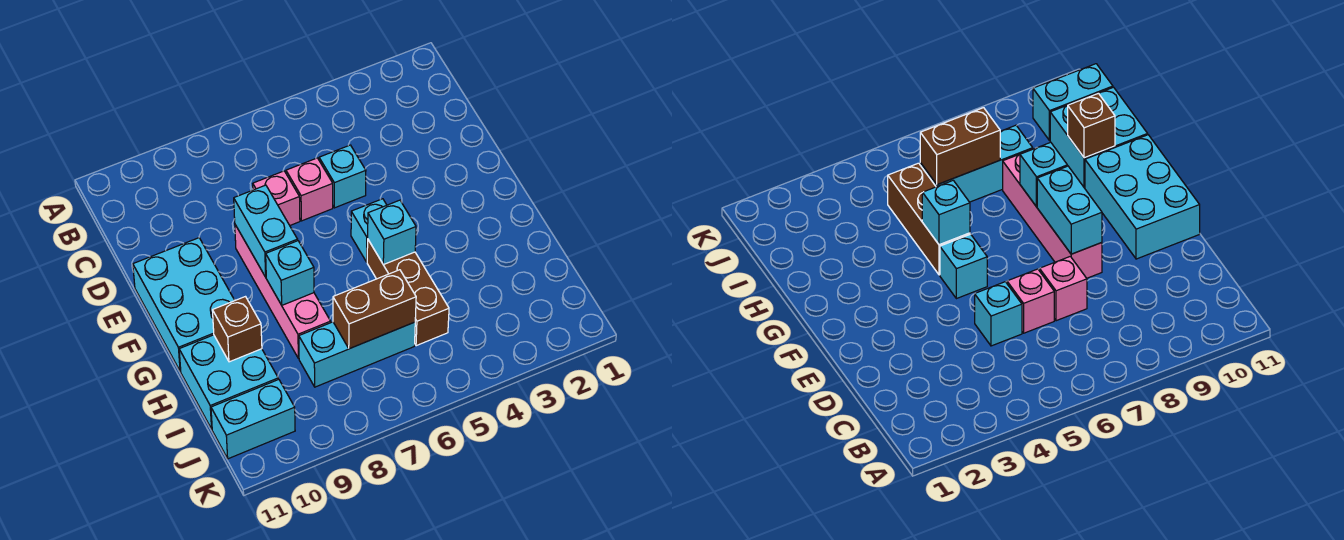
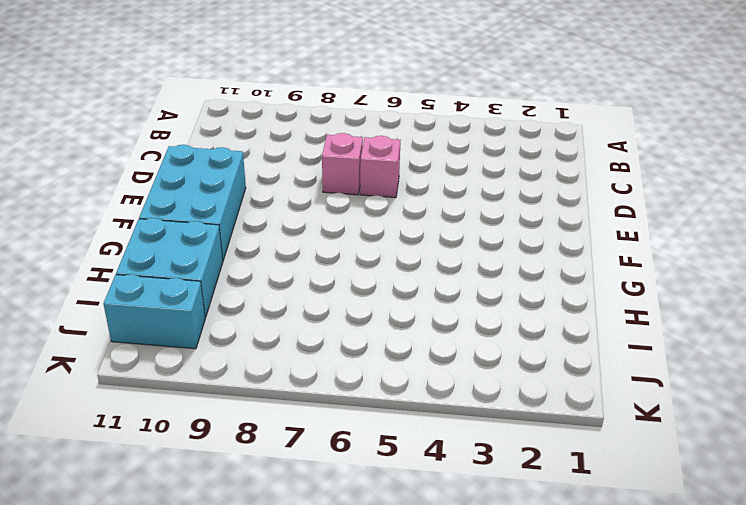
none -> cyan brick D5 level 1
none -> pink brick E8:H8 level 1
none -> cyan brick F5 level 1

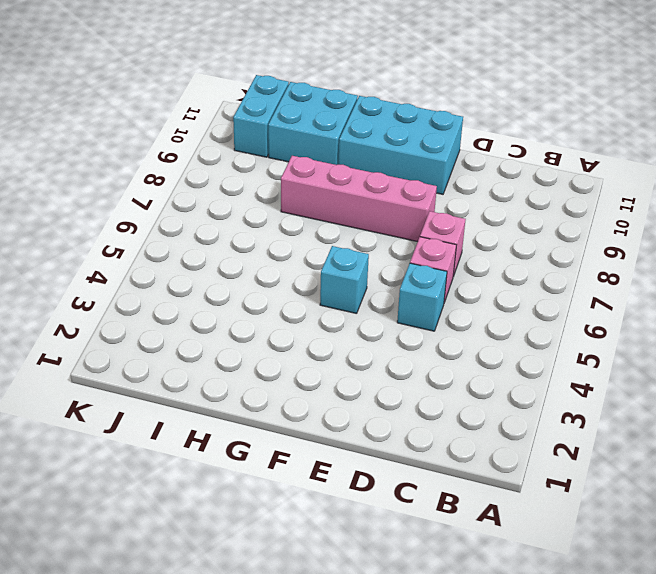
none -> brown brick G5:I5 level 1
none -> cyan brick I6:I8 level 1
none -> cyan brick E8:F8 level 2

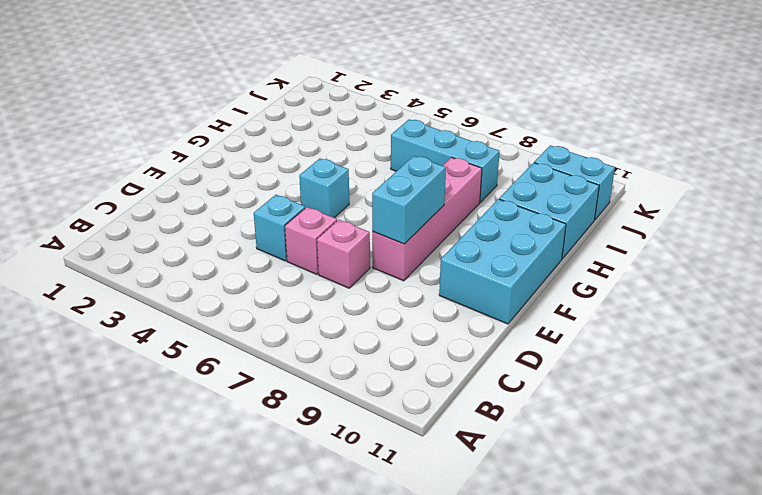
none -> brown brick G5:I5 level 1
none -> cyan brick G5 level 2
none -> cyan brick G8 level 2

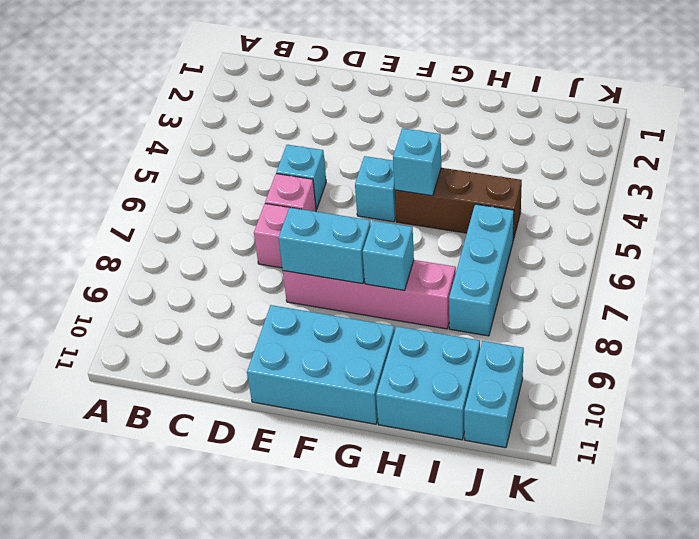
none -> brown brick H10 level 2
none -> brown brick I6:I7 level 2

